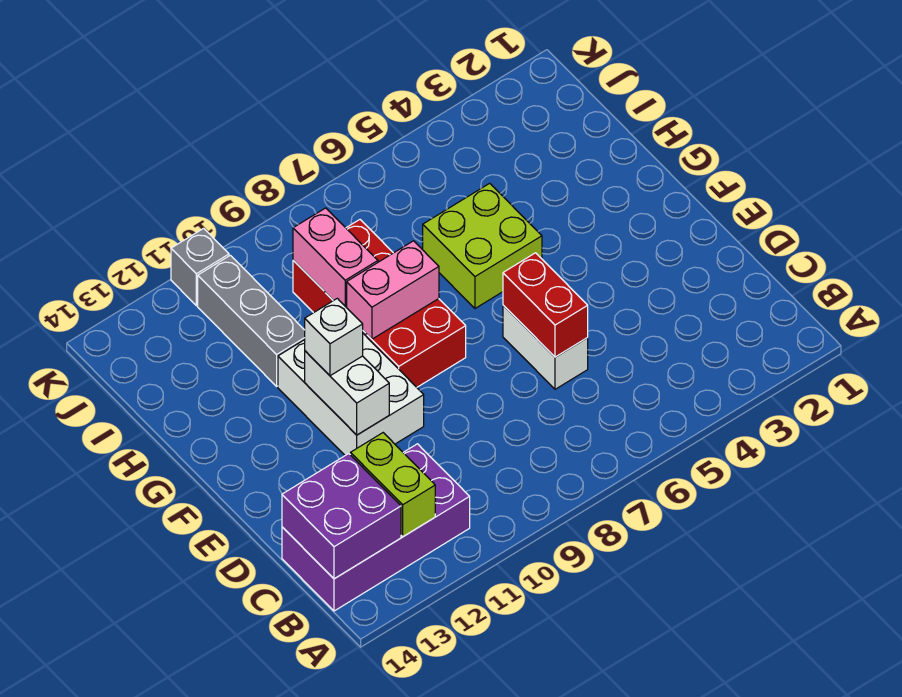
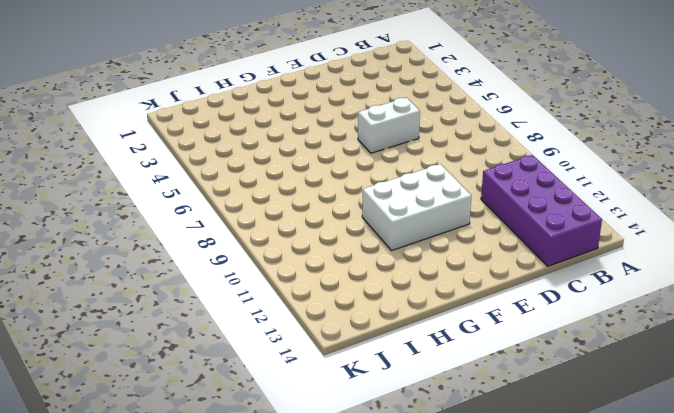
none -> red brick F8:I9 level 1
none -> lime brick G5:H6 level 1
none -> grey brick H11:J11 level 1

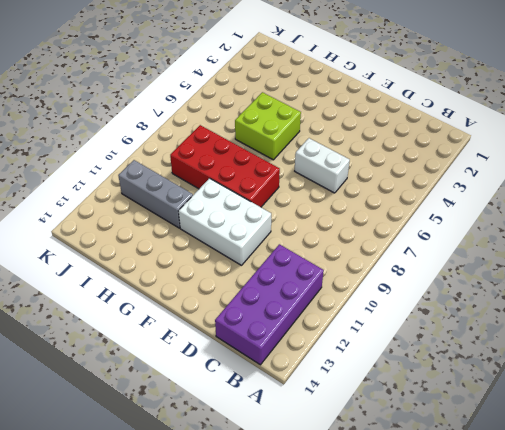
none -> grey brick K11 level 1
none -> lime brick B12:C12 level 2
none -> purple brick B13:C14 level 2

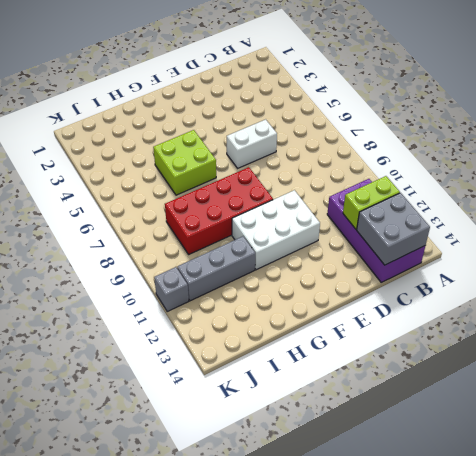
grey brick B13:C14 level 2 -> purple brick B13:C14 level 2
none -> red brick D6:E6 level 2
none -> white brick E11:F11 level 2
none -> pink brick G8:G9 level 2

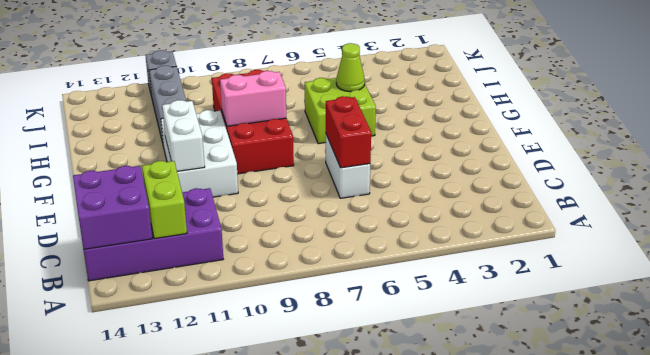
lime cone H5 level 2 -> none
none -> pink brick H9:I9 level 2
none -> white brick F11 level 3

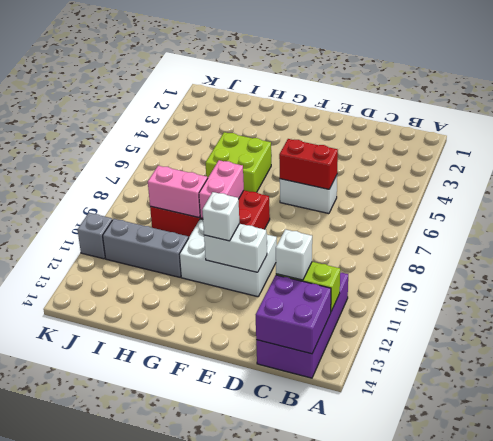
white brick C12 level 3 -> none

